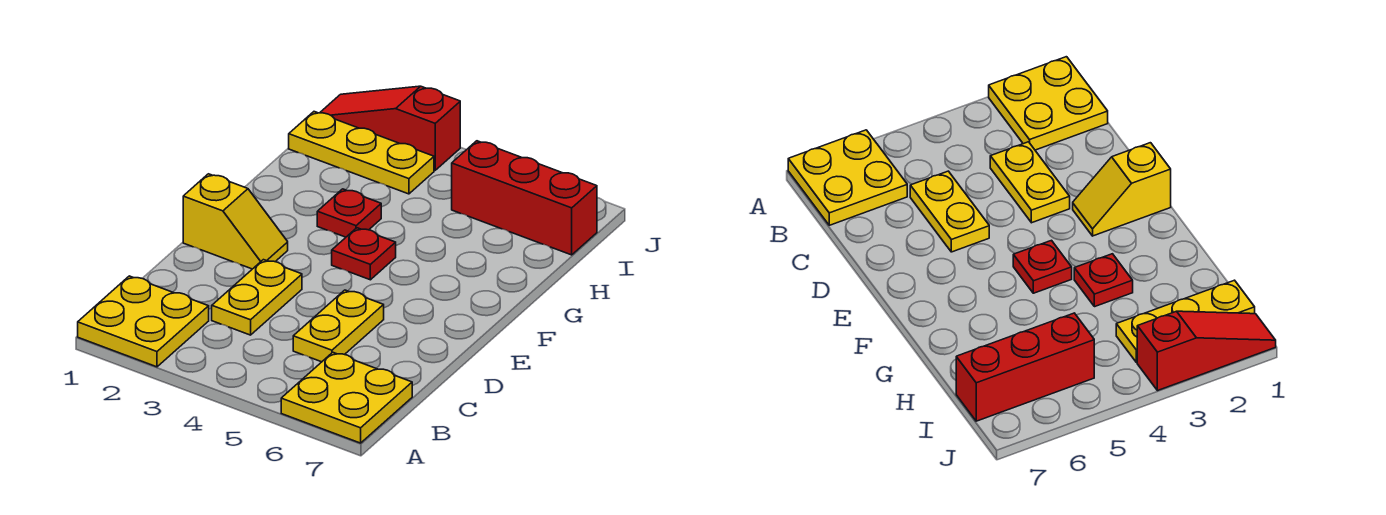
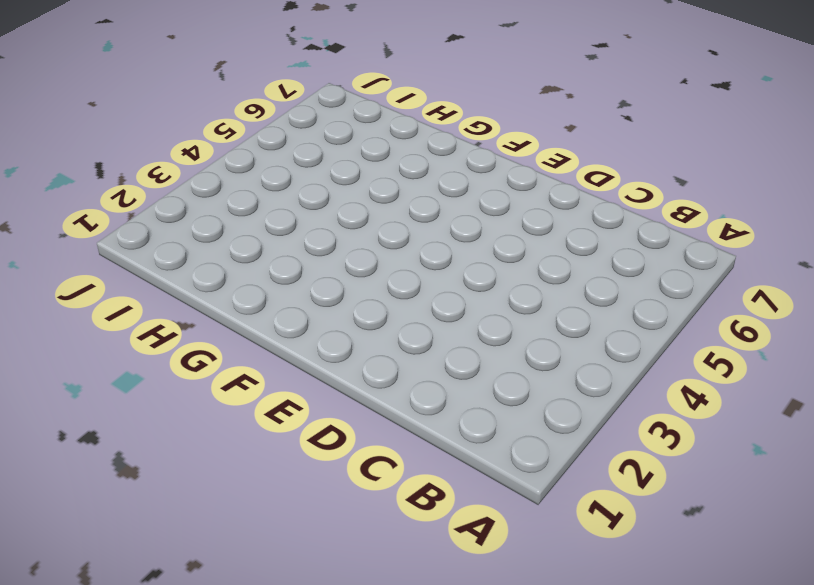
none -> yellow plate A1:B2 level 1
none -> yellow plate A6:B7 level 1

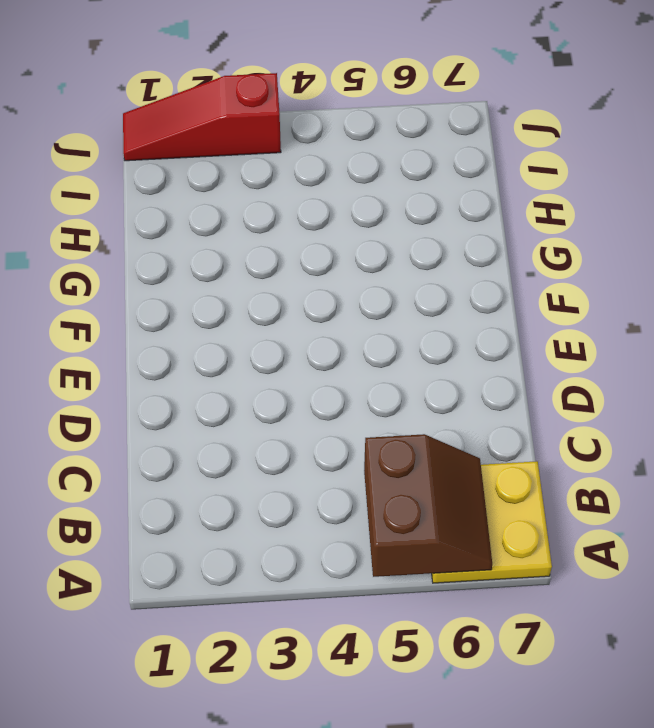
brown slope A5:B6 level 2 top 5 -> none
none -> yellow plate A1:B2 level 1
none -> yellow plate C3:D3 level 1

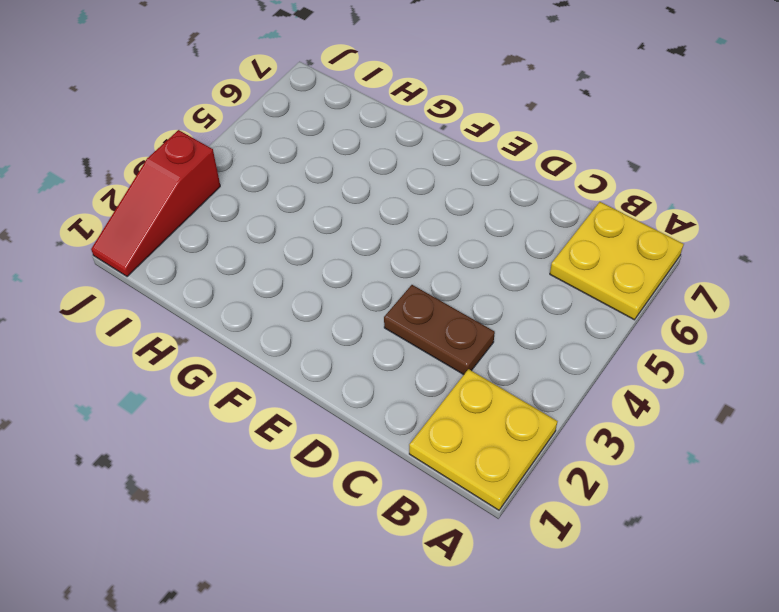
brown plate C3:D3 level 1 -> yellow plate C3:D3 level 1
none -> yellow plate C5:D5 level 1
none -> yellow slope E1:E2 level 1 top 1

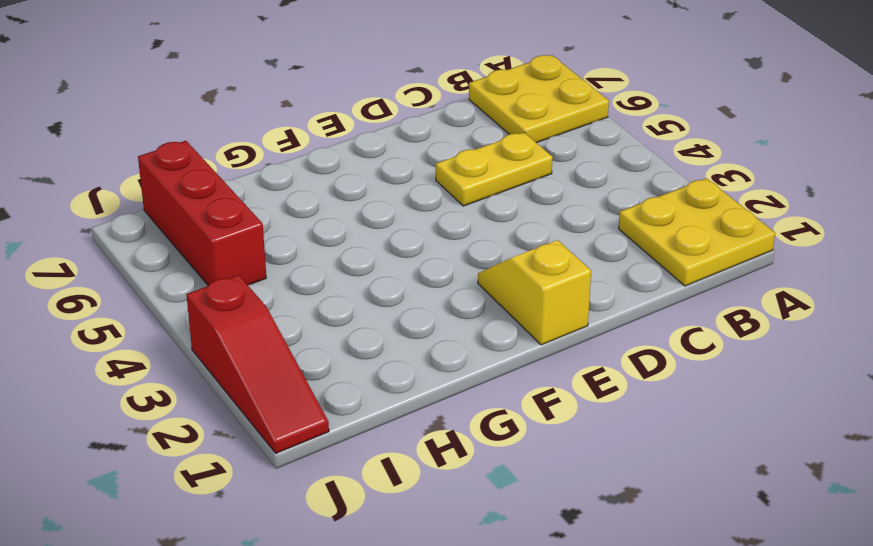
none -> yellow plate C3:D3 level 1
none -> red plate F4 level 1

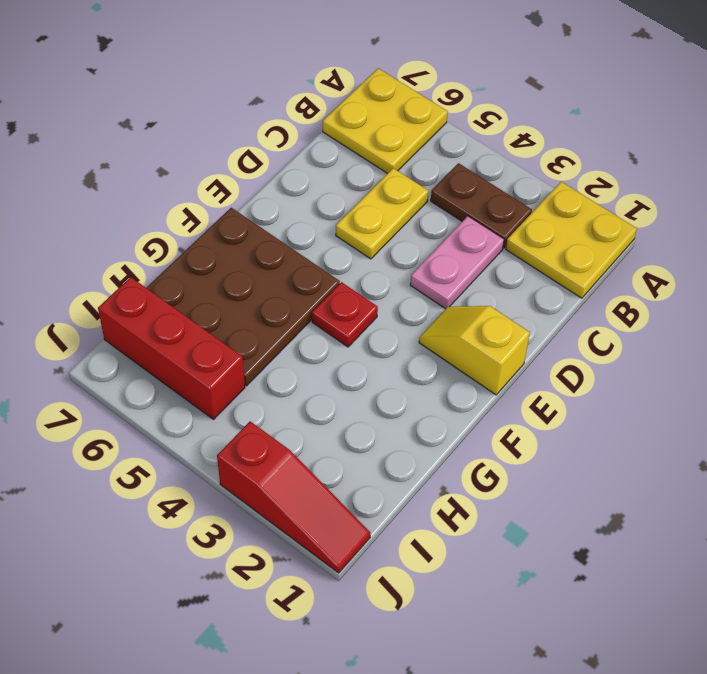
brown plate B3:B4 level 1 -> none
pink plate C3:D3 level 1 -> yellow plate C3:D3 level 1
brown plate F5:H7 level 1 -> none
none -> red plate G3 level 1
none -> yellow plate I1:I3 level 1

